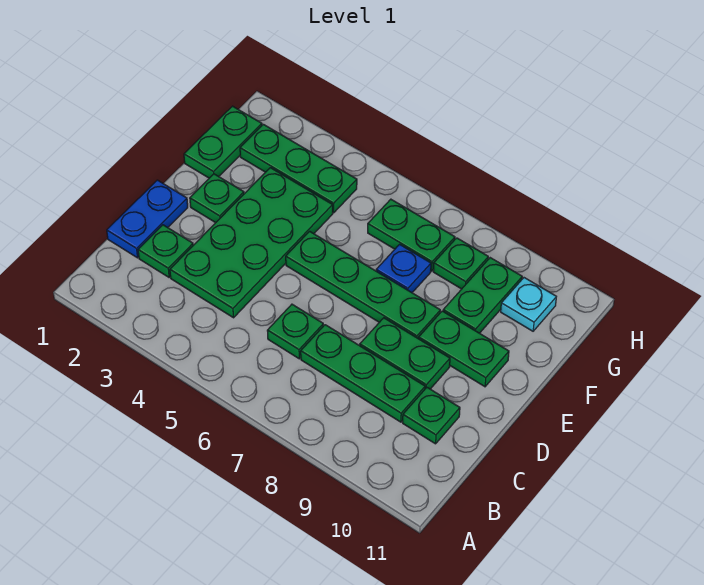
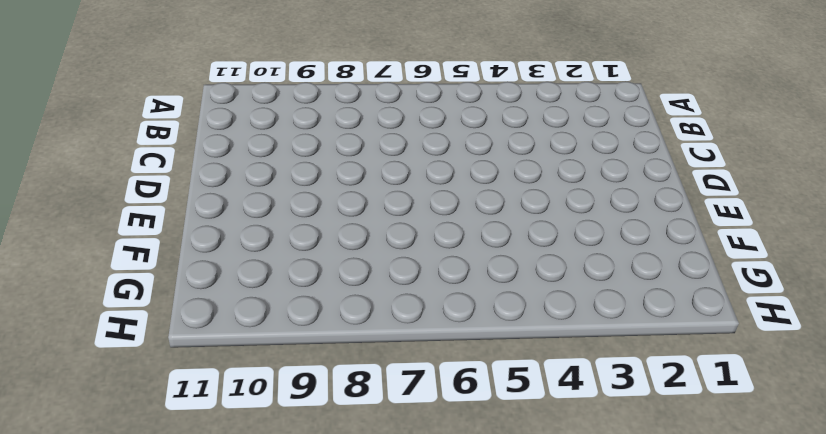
none -> blue plate C1:D1 level 1
none -> green plate C2 level 1
none -> green plate C3:F4 level 1

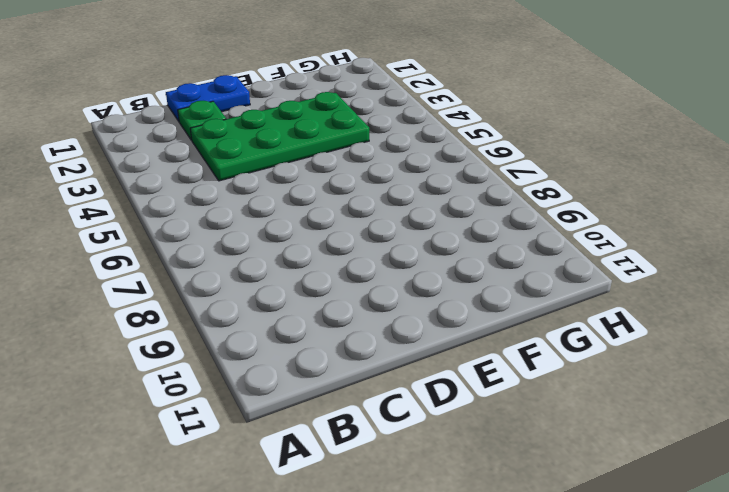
none -> green plate C6 level 1
none -> green plate C7:C9 level 1
none -> green plate C10 level 1

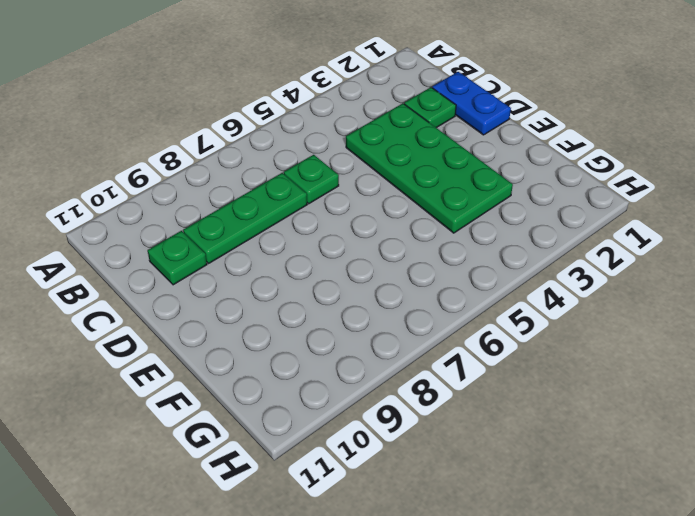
none -> green plate D8:D9 level 1
none -> green plate E2 level 1
none -> green plate E5:E8 level 1

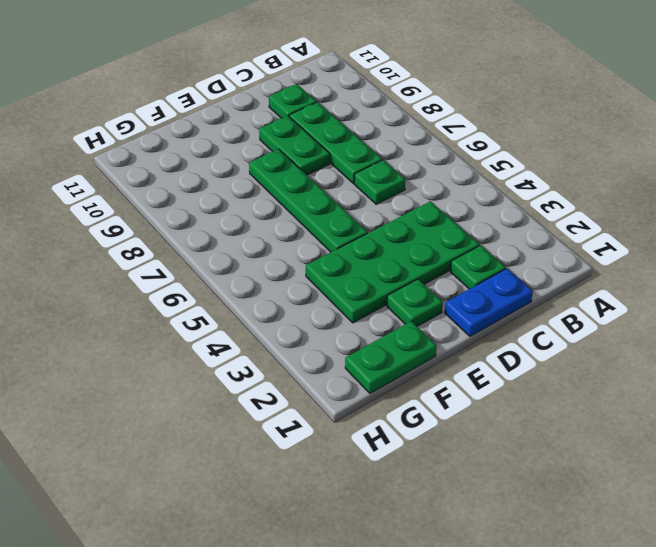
none -> green plate E9:E10 level 1
none -> blue plate F7 level 1
none -> green plate F9:G9 level 1

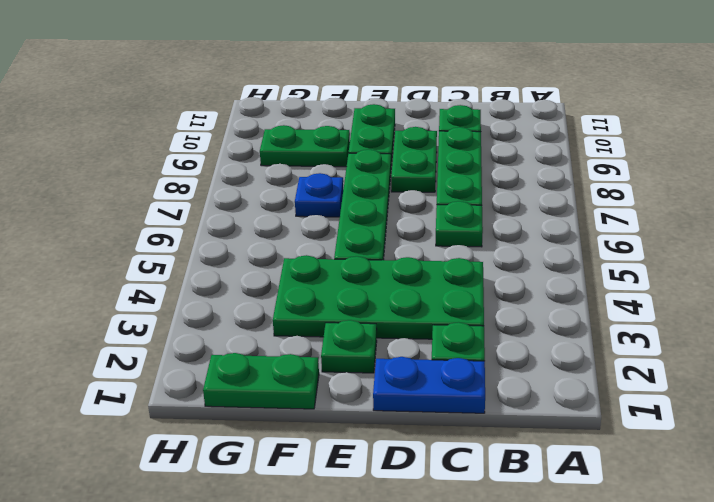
none -> green plate G2:G4 level 1
none -> green plate G6:G7 level 1
none -> green plate G8 level 1

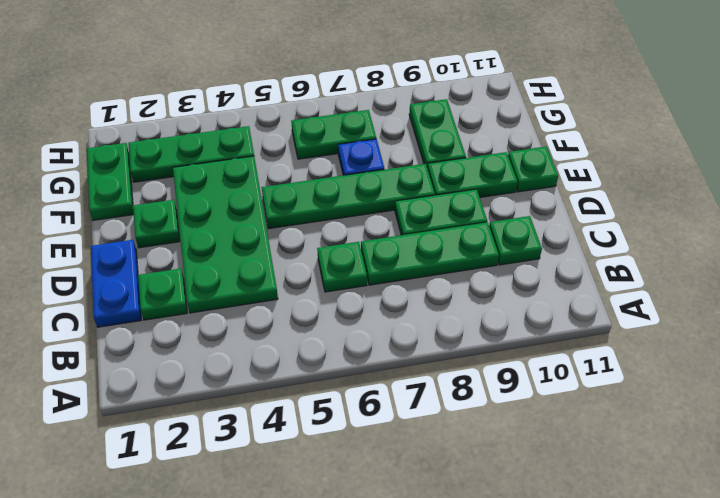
green plate E11 level 1 -> green plate G8 level 1
none -> cyan plate G10 level 1

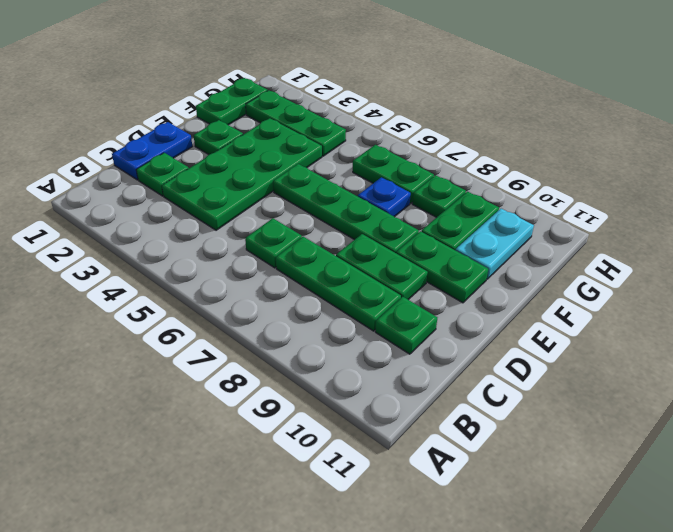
cyan plate F10:G10 level 1 -> cyan plate G10 level 1

